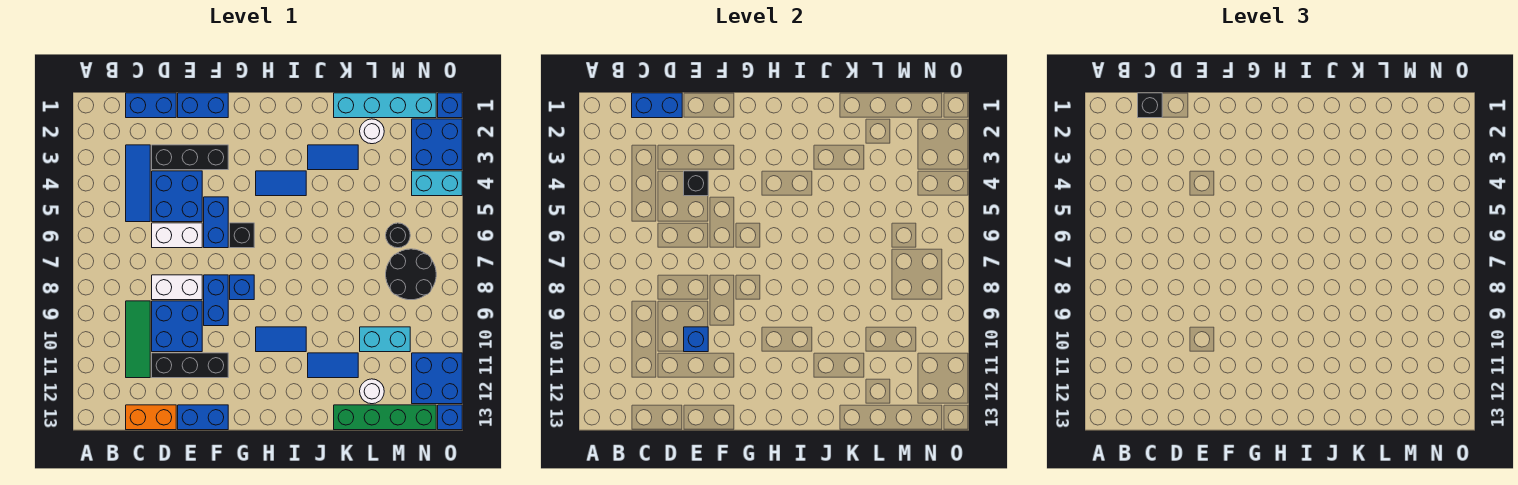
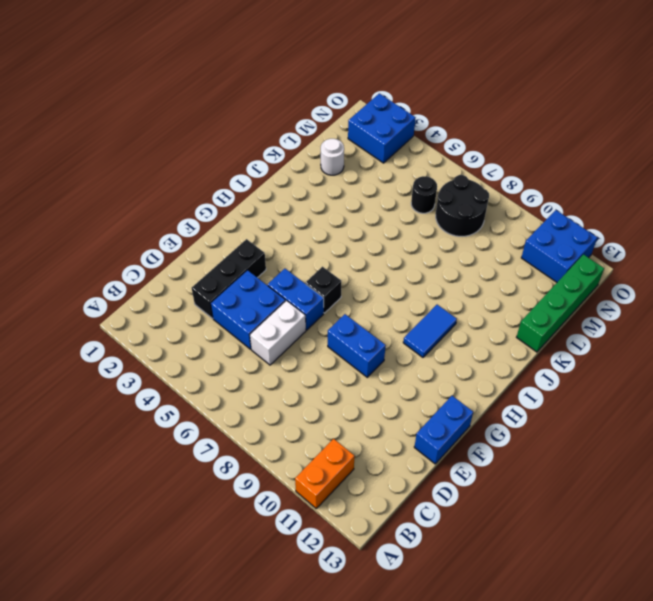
orange brick A11:B11 level 1 -> orange brick C13:D13 level 1
none -> blue brick C1:D1 level 1
none -> blue tile C3:C5 level 1
none -> green tile C9:C11 level 1
none -> white brick D8:E8 level 1

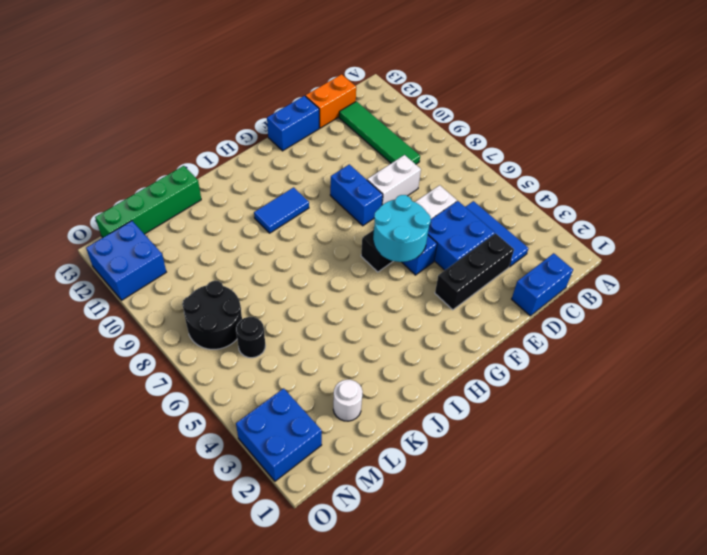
green tile C9:C12 level 1 -> green tile C9:C11 level 1
cyan round brick F5:G6 level 2 -> none
none -> blue brick D9:E10 level 1
none -> black brick D11:F11 level 1
none -> blue brick E1:F1 level 1
none -> blue brick G8 level 1

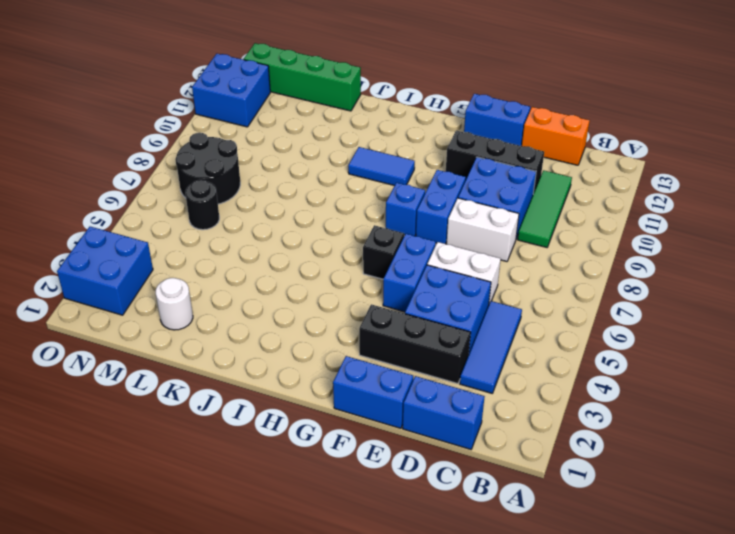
none -> blue tile H4:I4 level 1
none -> blue tile J3:K3 level 1
none -> blue tile J11:K11 level 1
none -> cyan brick K1:N1 level 1

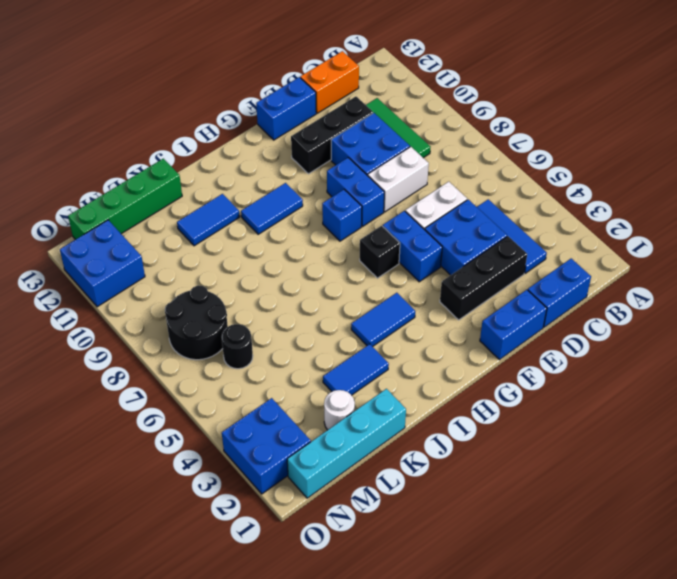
none -> cyan brick L10:M10 level 1
none -> white round brick L12 level 1
none -> cyan brick N4:O4 level 1
none -> blue brick O1 level 1

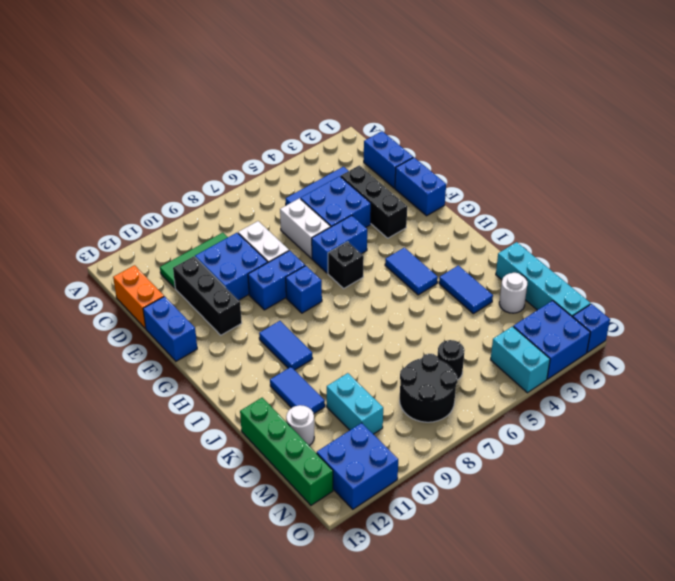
none -> blue brick O13 level 1
none -> blue brick C1:D1 level 2
none -> black brick E4 level 2
none -> blue brick E10 level 2

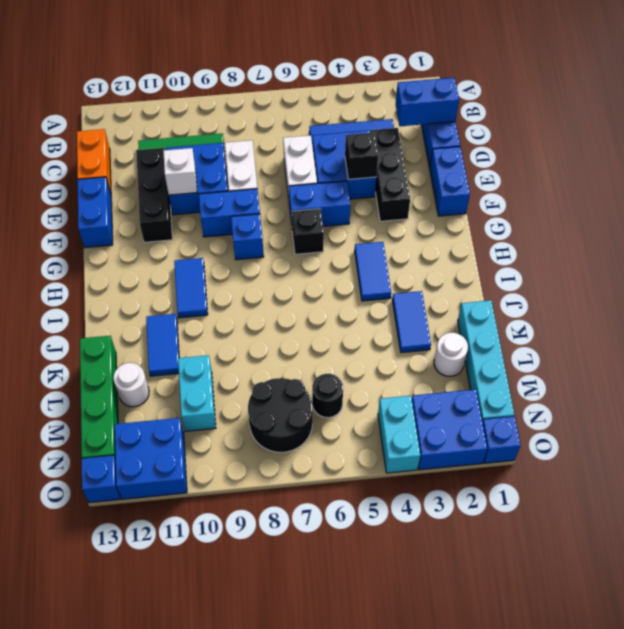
blue brick C1:C2 level 2 -> blue brick C1:D1 level 2
white brick E10 level 2 -> blue brick E10 level 2
none -> black brick C1 level 3

